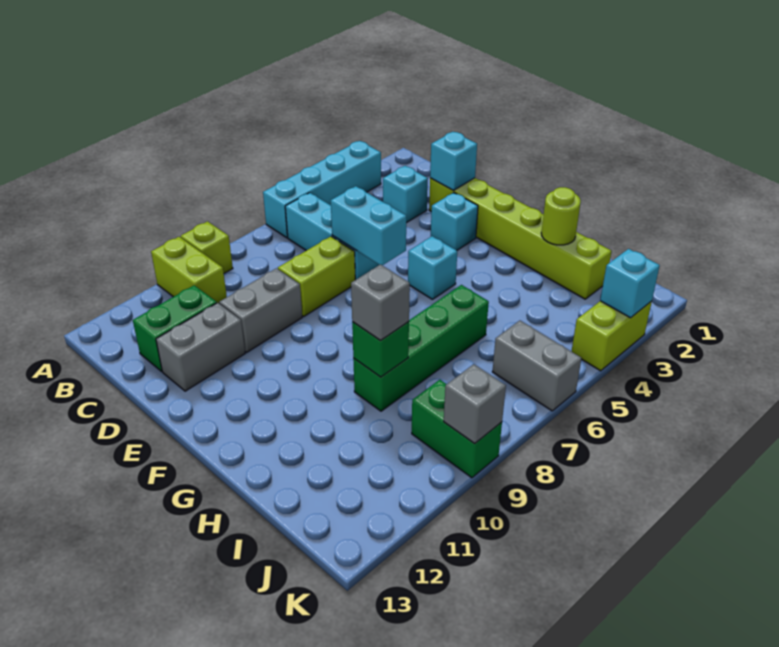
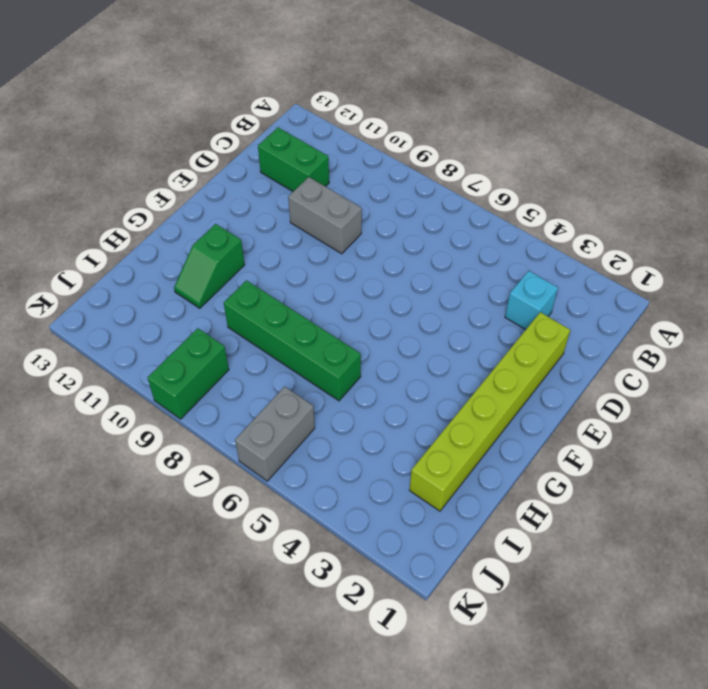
green slope G11:H11 level 1 top G -> none
none -> cyan brick A3:A6 level 1
none -> lime brick A9 level 1
none -> lime brick A10:B10 level 1

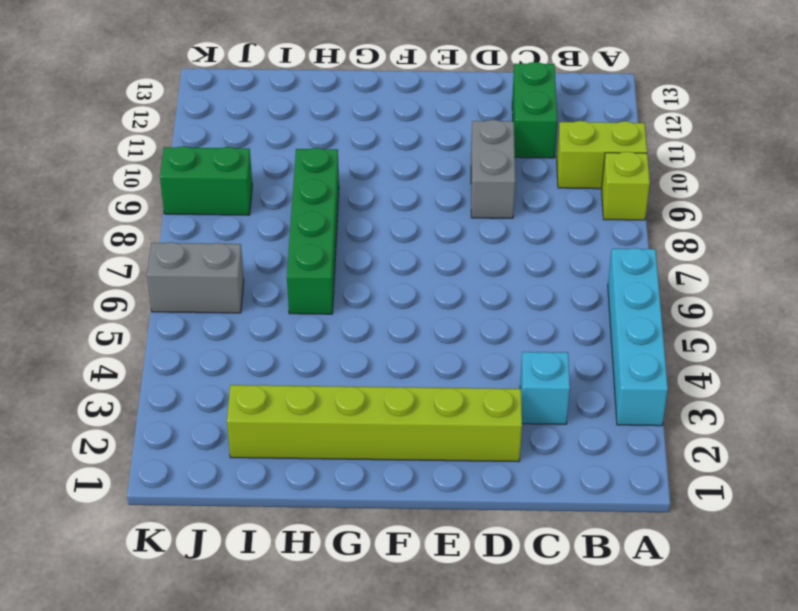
none -> cyan brick B6:D6 level 1
none -> lime brick D7:D8 level 1
none -> grey brick D11:D12 level 1

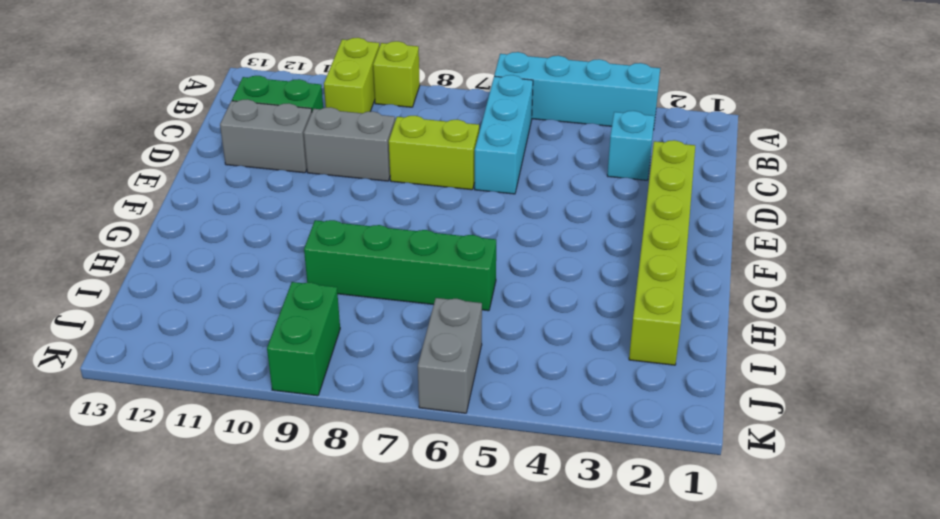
none -> cyan brick E3 level 1
none -> cyan brick F5 level 1
none -> lime brick K3:K4 level 1

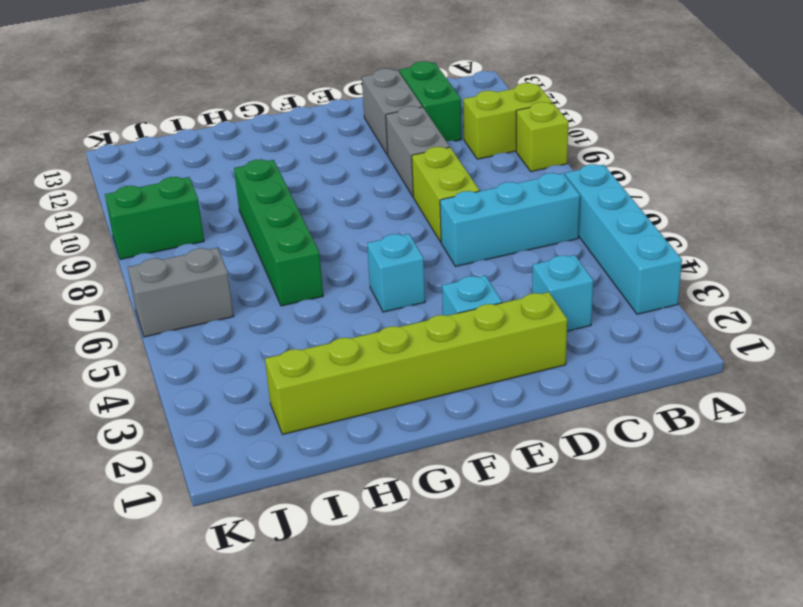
none -> lime brick K3:K4 level 1
none -> cyan brick D2 level 2
none -> cyan brick D6:E6 level 2

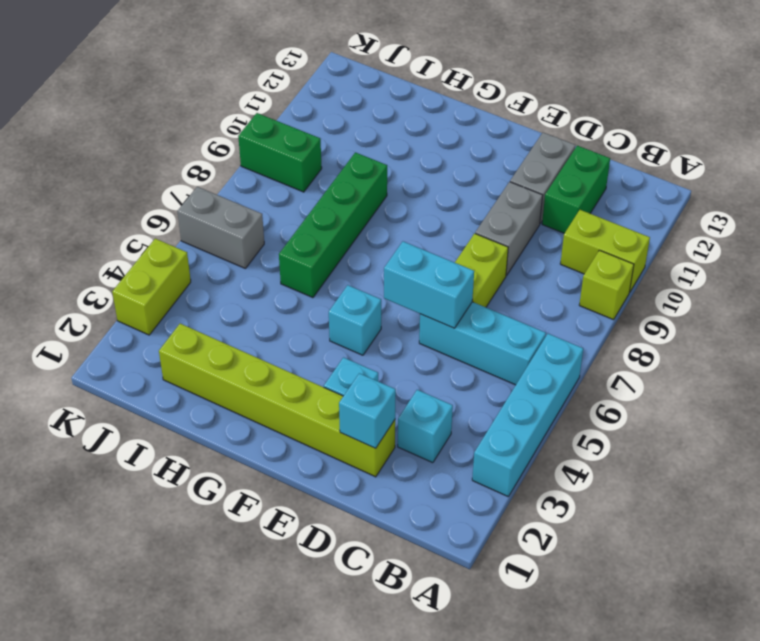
none -> lime round brick H2 level 2
none -> green brick H9 level 2
none -> cyan brick K3 level 2

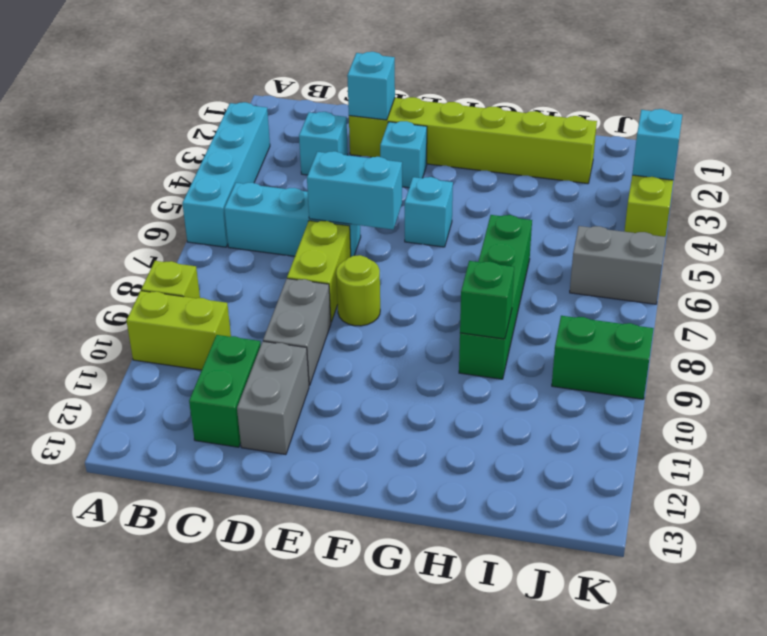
lime round brick E8 level 1 -> lime round brick H2 level 2
none -> grey brick K9 level 2
none -> grey brick H9 level 3

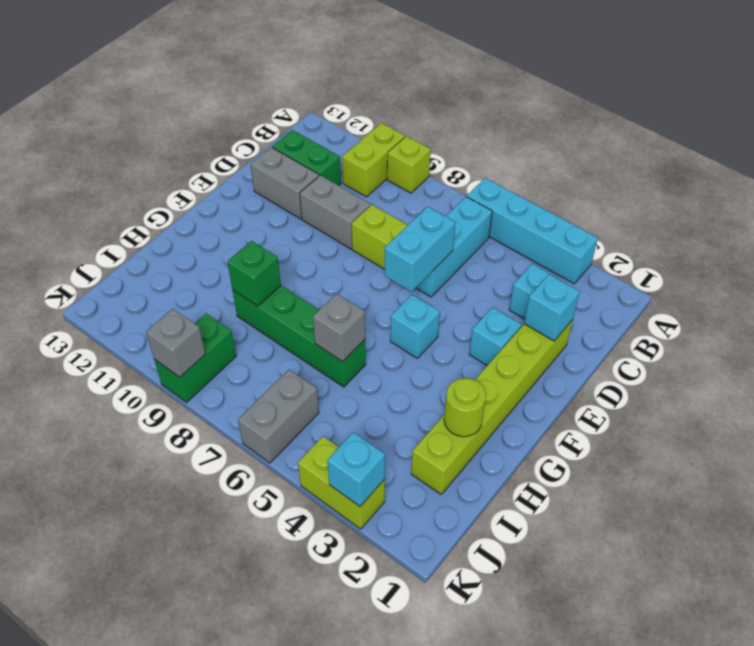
grey brick H6 level 2 -> grey brick H9 level 3

